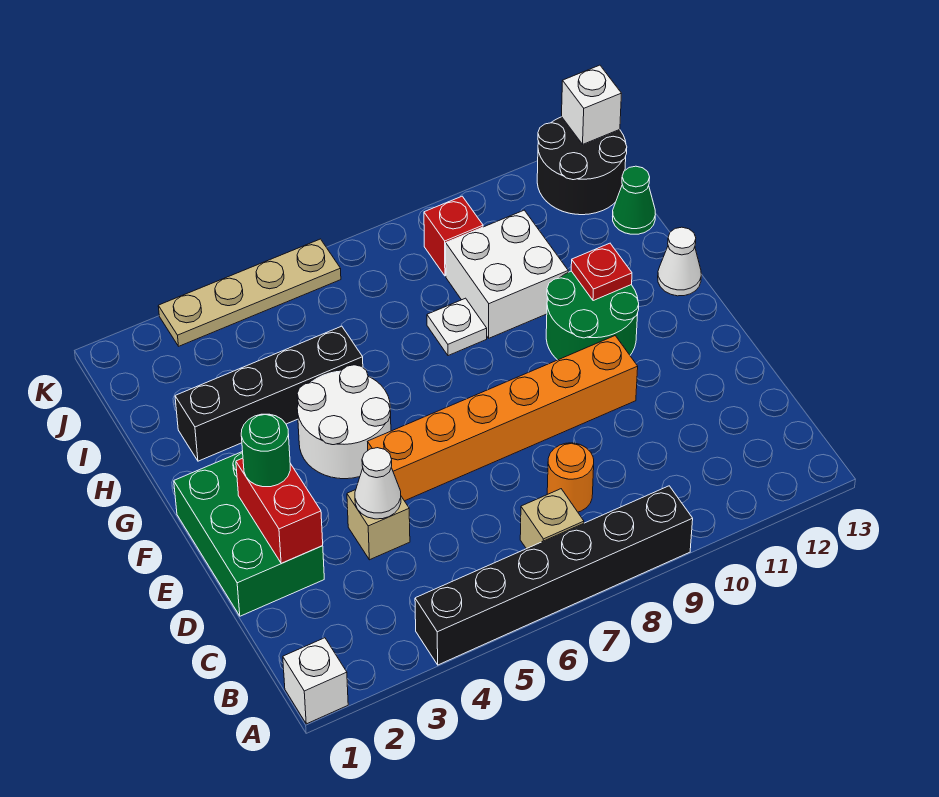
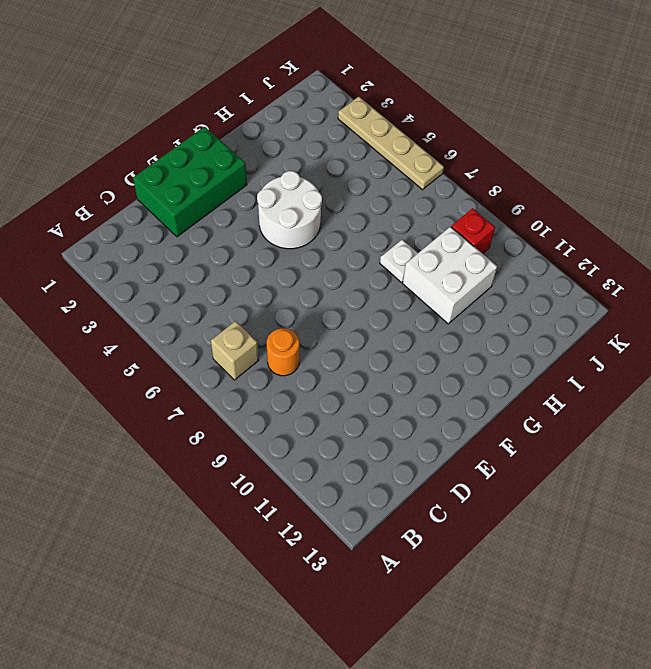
none -> white brick A1 level 1
none -> black brick A4:A9 level 1
none -> tan brick D4 level 1

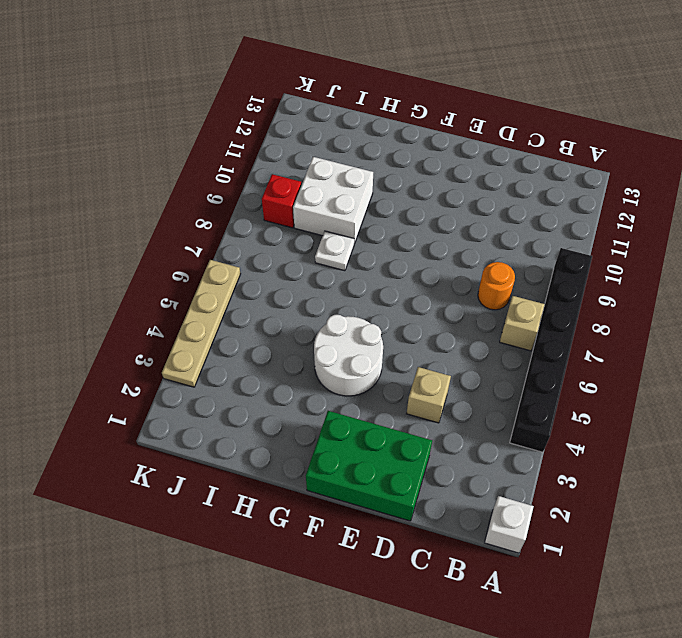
none -> orange brick E5:E10 level 1
none -> green round brick F10:G11 level 1
none -> white cone G13 level 1

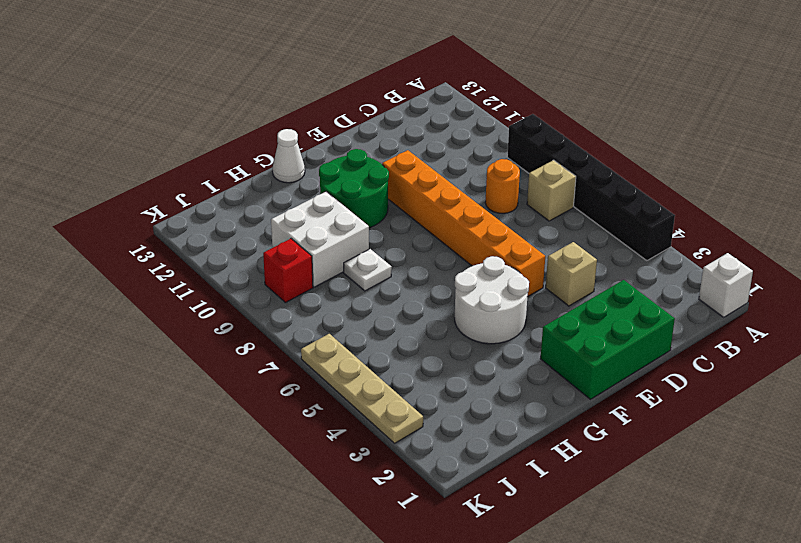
none -> black brick H2:H5 level 1
none -> green cone I13 level 1
none -> black round brick J12:K13 level 1

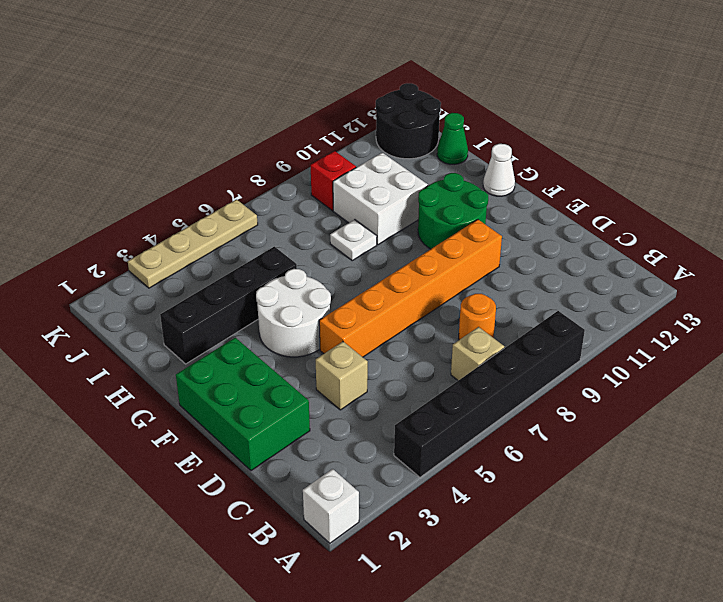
none -> red brick D2:E2 level 2
none -> white cone D4 level 2
none -> red plate G11 level 2

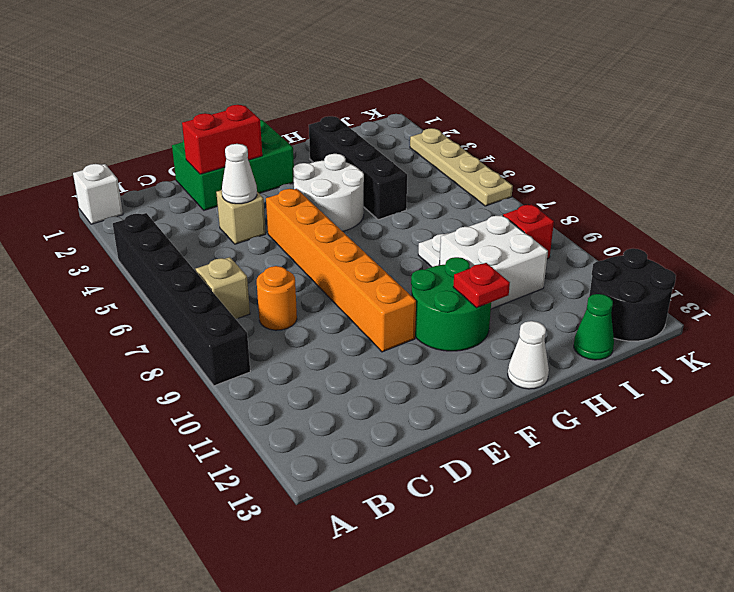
none -> white brick K13 level 2
none -> green round brick E2 level 3

